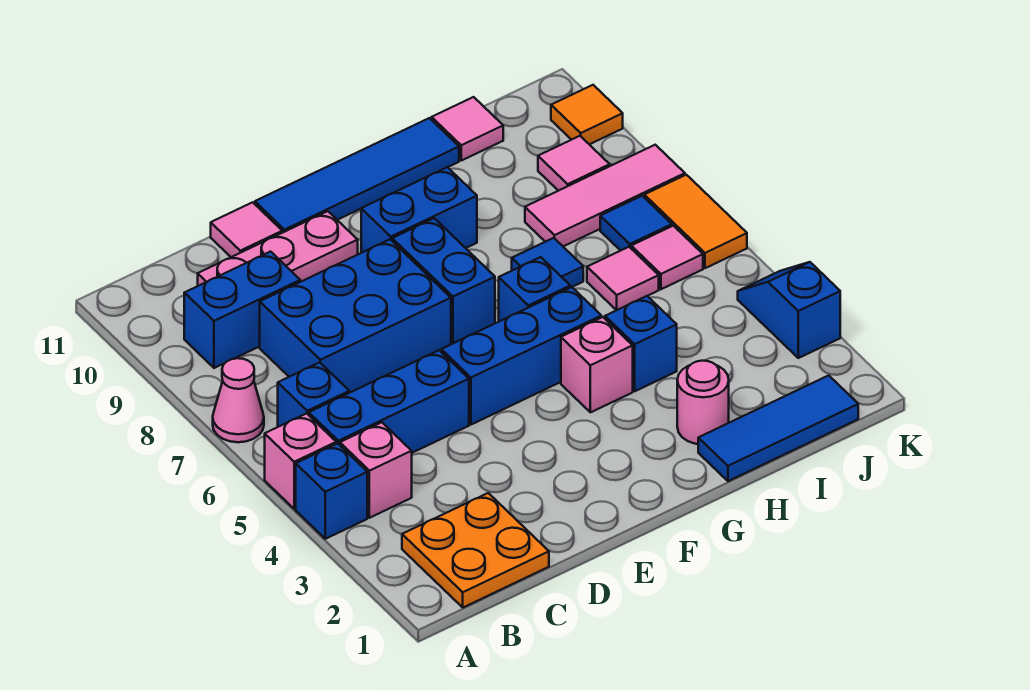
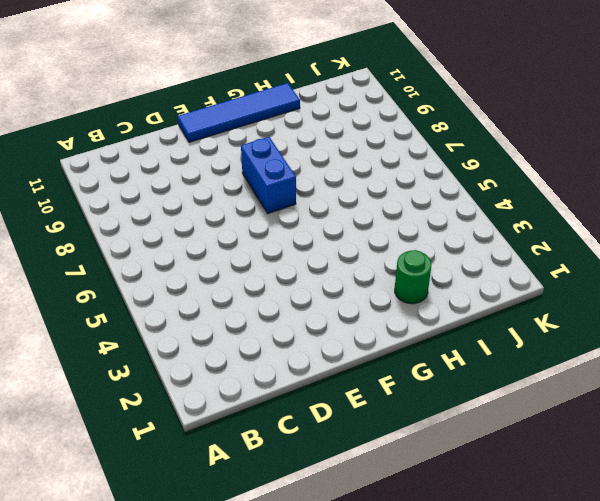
green round brick H2 level 1 -> pink round brick H2 level 1
none -> blue brick A4 level 1
none -> pink brick A5 level 1
none -> pink cone A7 level 1
none -> orange plate B1:C2 level 1

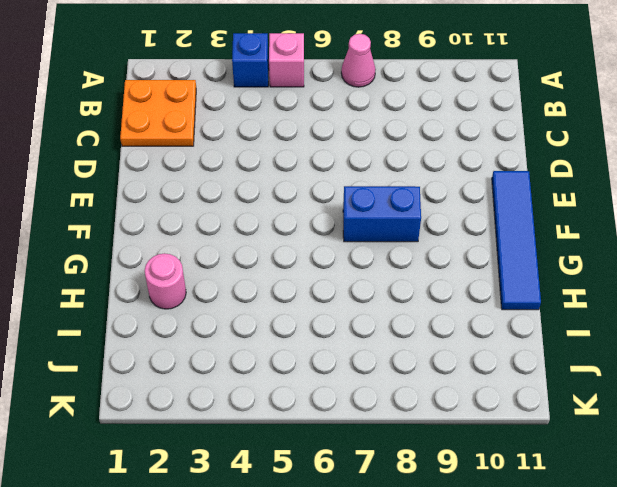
none -> pink brick B4 level 1
none -> blue brick B5:D5 level 1
none -> blue brick B6 level 1
none -> blue brick B9:C9 level 1

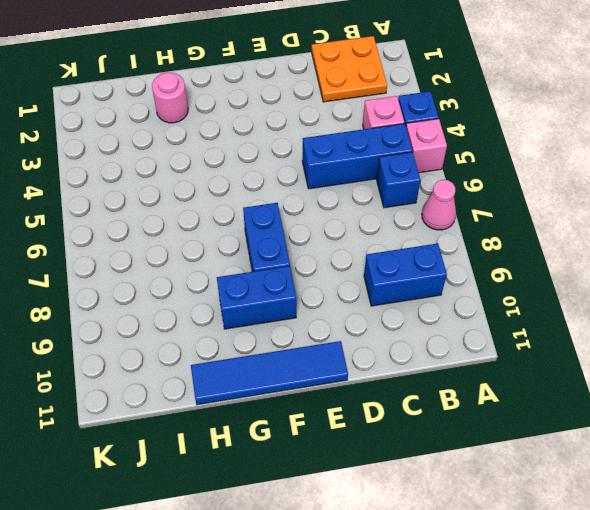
none -> blue brick C7:E8 level 1
none -> pink plate C10:E10 level 1
none -> pink tile D11 level 1
none -> blue brick E5:G5 level 1

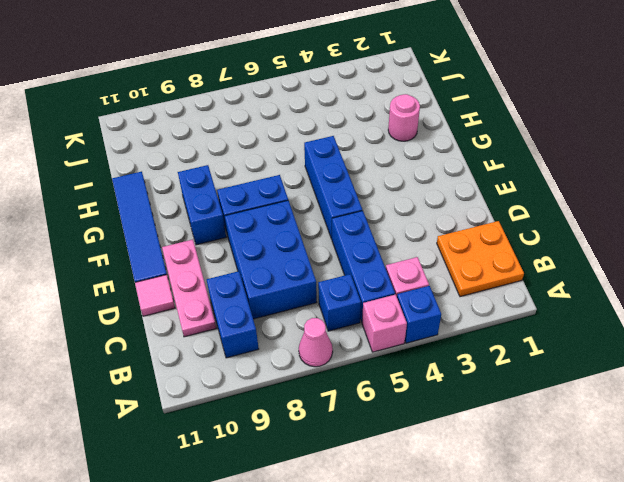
none -> pink brick G4 level 1
none -> blue brick G6 level 1
none -> blue tile H1:J1 level 1
none -> blue brick H4 level 1

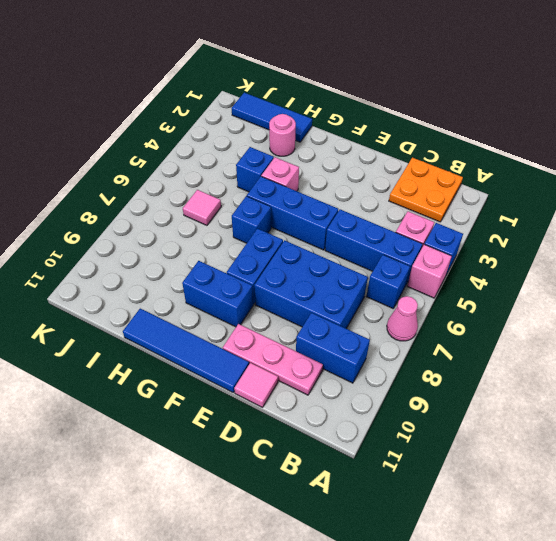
none -> blue tile H7 level 1
none -> pink tile I8:K8 level 1
none -> pink tile I11 level 1
none -> pink tile J6 level 1

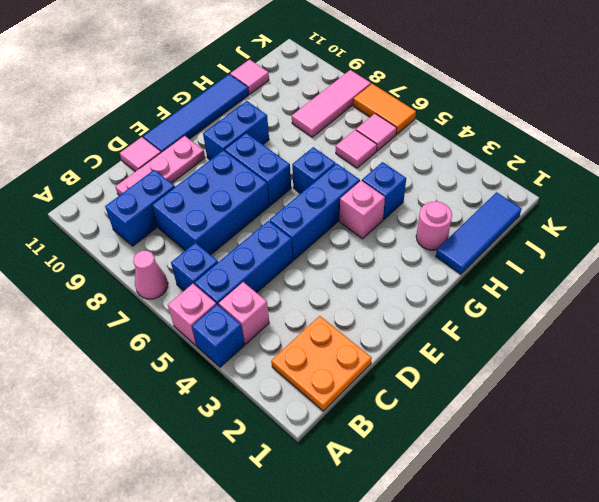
none -> blue tile H7 level 1
none -> blue tile J7 level 1
none -> pink tile J9 level 1
none -> blue slope K3:K4 level 1 top 3

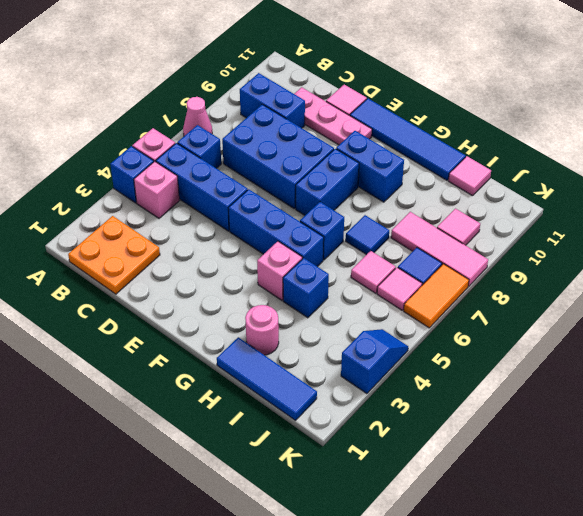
none -> orange tile K10 level 1

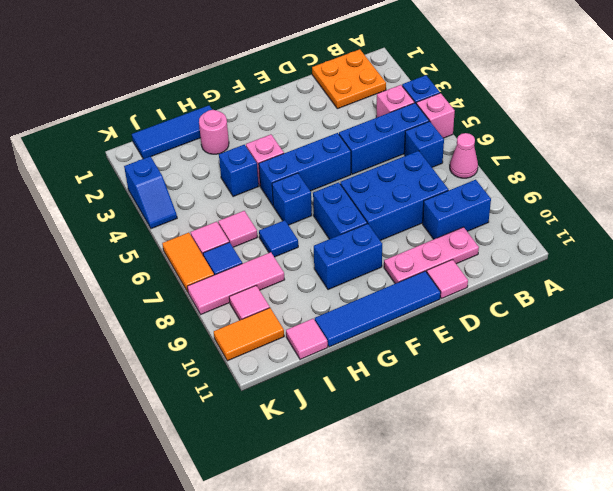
orange tile J10:K10 level 1 -> orange tile K10 level 1

